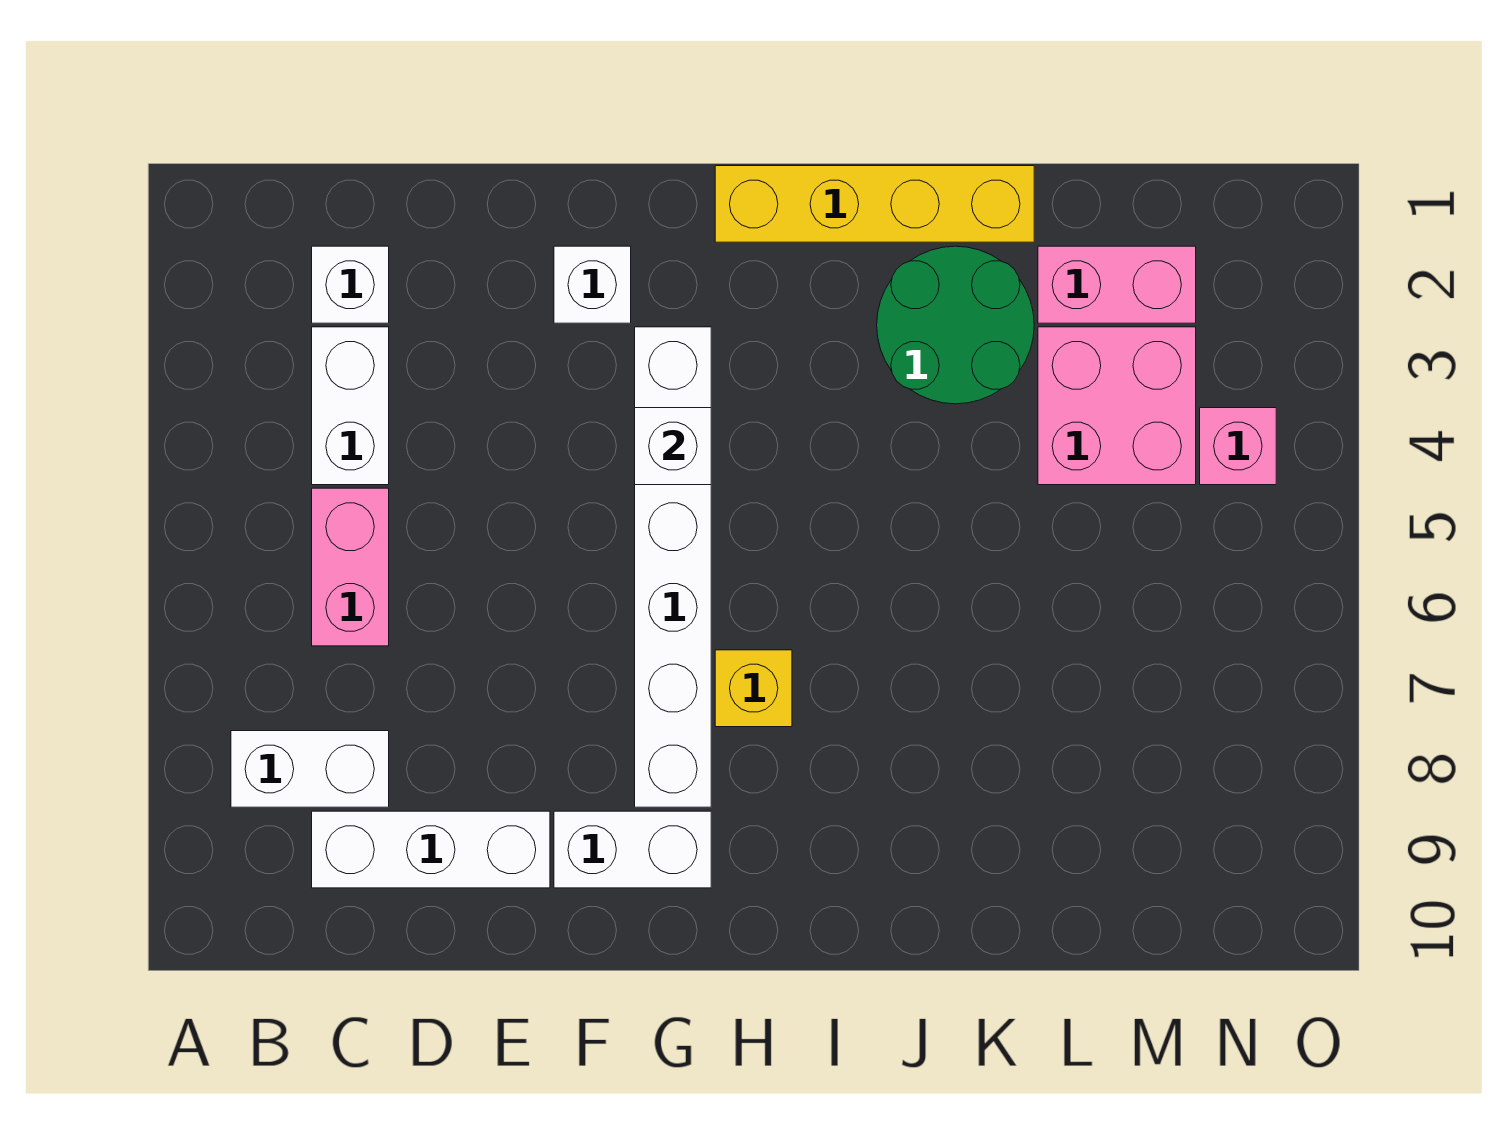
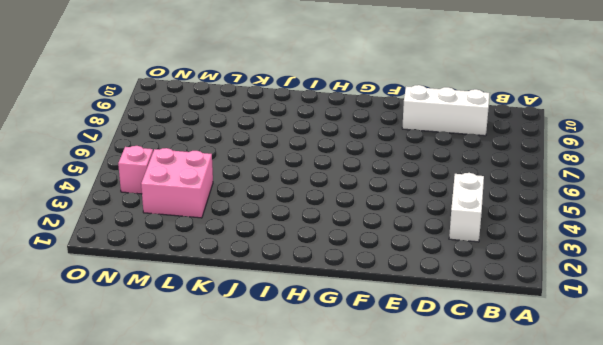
none -> white brick B8:C8 level 1
none -> white brick C2 level 1
none -> pink brick C5:C6 level 1

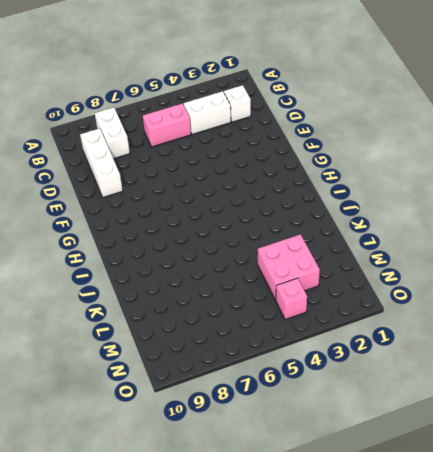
none -> white brick F2 level 1
none -> white brick F9:G9 level 1
none -> white brick G3:G8 level 1

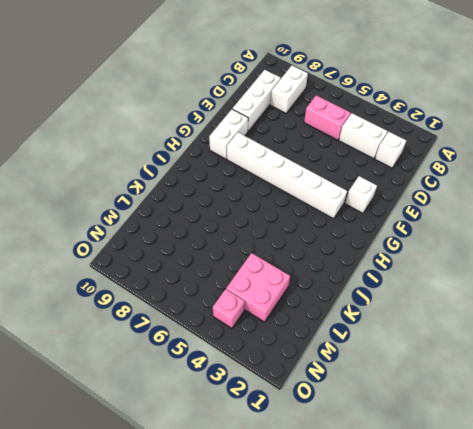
none -> yellow brick H1:K1 level 1
none -> yellow brick H7 level 1
none -> green round brick J2:K3 level 1

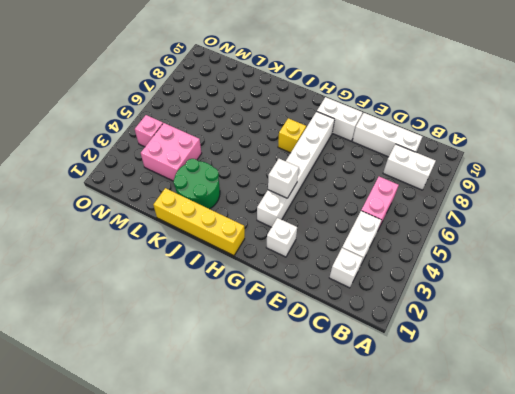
none -> pink brick L2:M2 level 1

